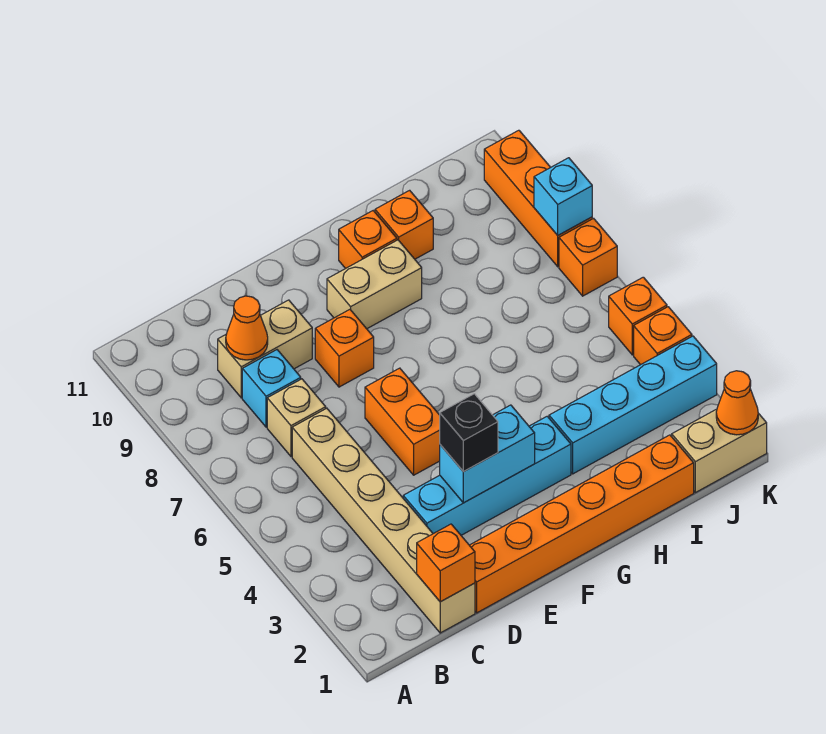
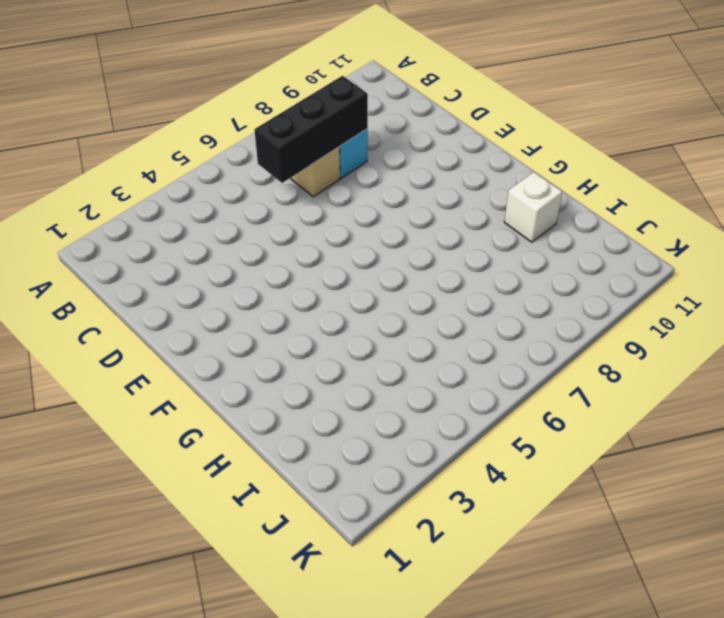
black brick C6:C8 level 2 -> none
white brick H10 level 1 -> orange brick H10 level 1
none -> tan brick C1:C6 level 1
none -> tan brick C9:D9 level 1
none -> orange brick D1:I1 level 1

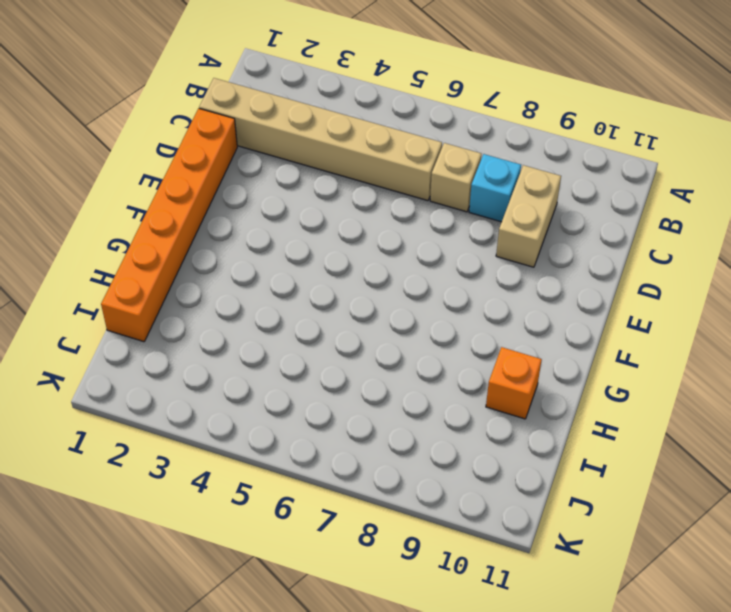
none -> cyan brick D3:G3 level 1
none -> orange brick E5:E6 level 1
none -> orange brick E8 level 1

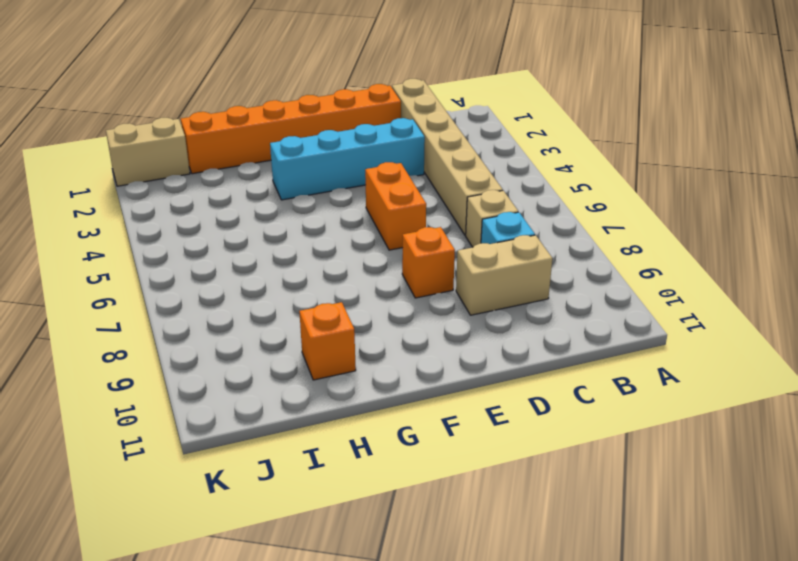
none -> tan brick F9:G9 level 1
none -> orange brick G10 level 1
none -> cyan brick H3:K3 level 1

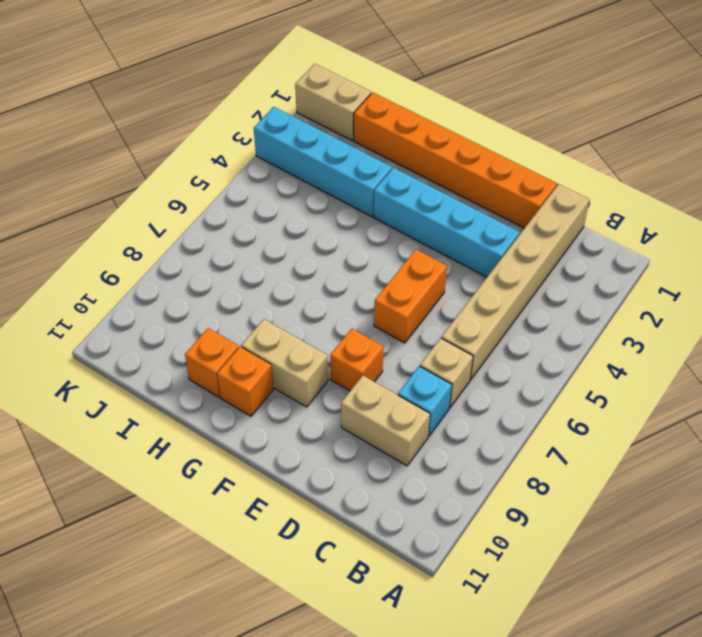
none -> orange brick K4 level 1
none -> orange brick K5 level 1
none -> orange brick K7 level 1

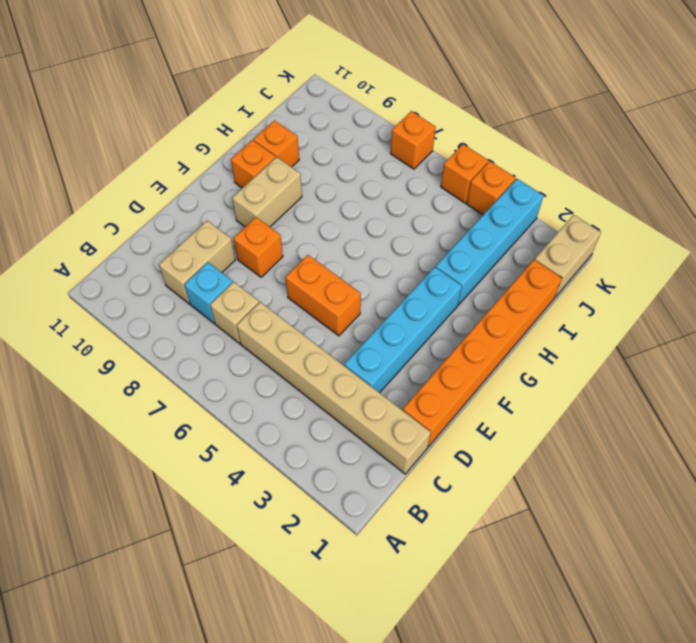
none -> orange brick K8:K10 level 1
none -> orange brick C1 level 2
none -> orange cone C9 level 2

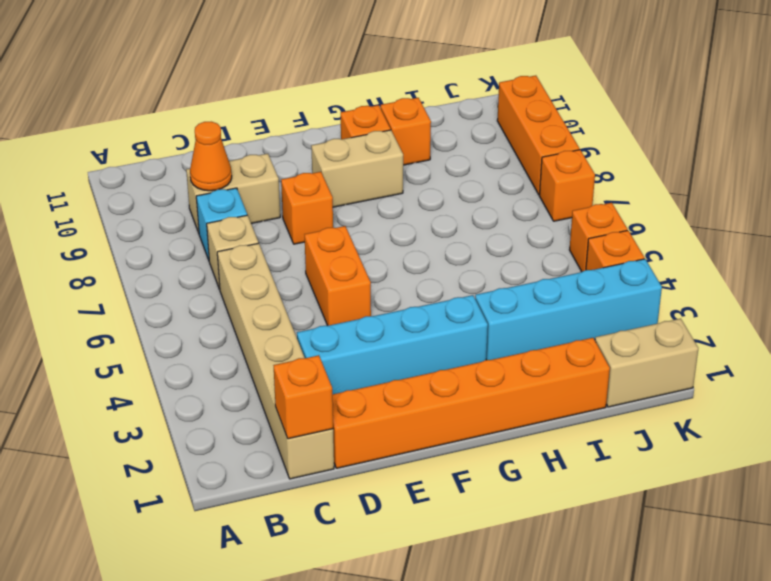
none -> cyan brick E3:F3 level 2
none -> orange cone K1 level 2
none -> cyan brick K8 level 2

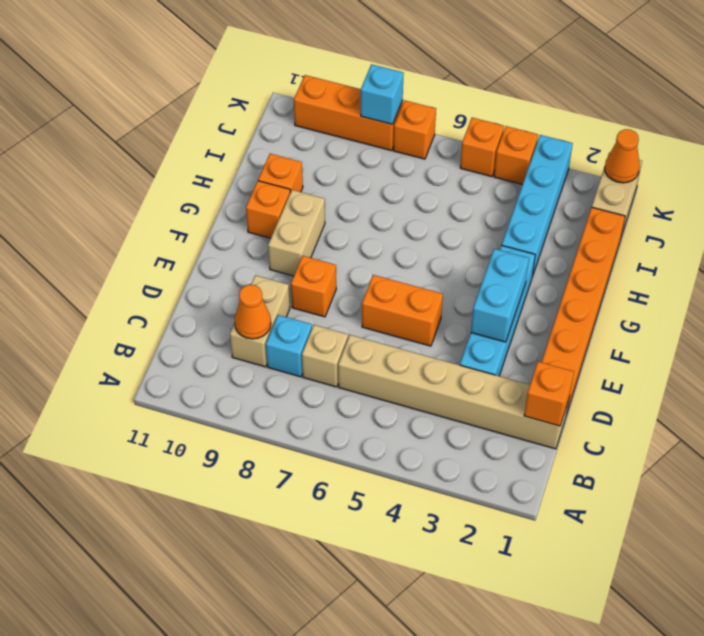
none -> black brick E3 level 3

